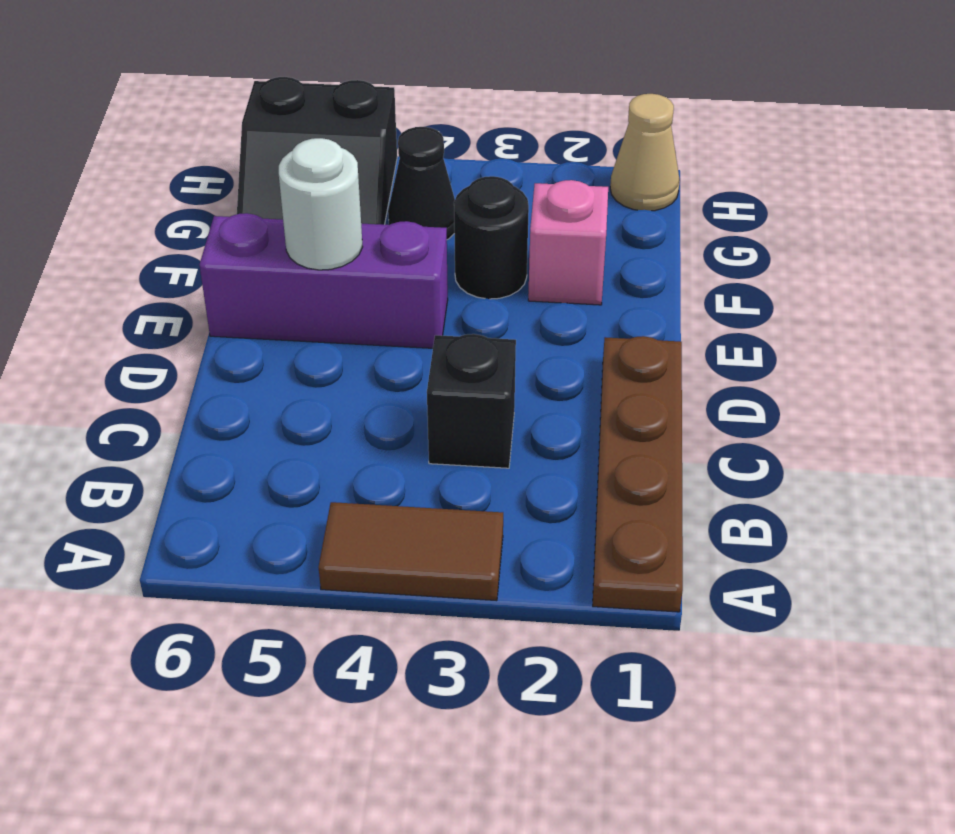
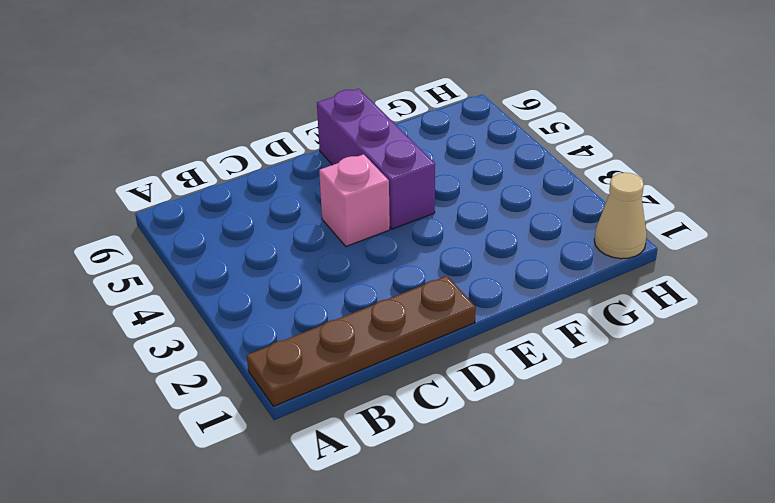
pink brick D4 level 1 -> pink brick F2 level 1
none -> brown tile A3:A4 level 1
none -> black brick C3 level 1

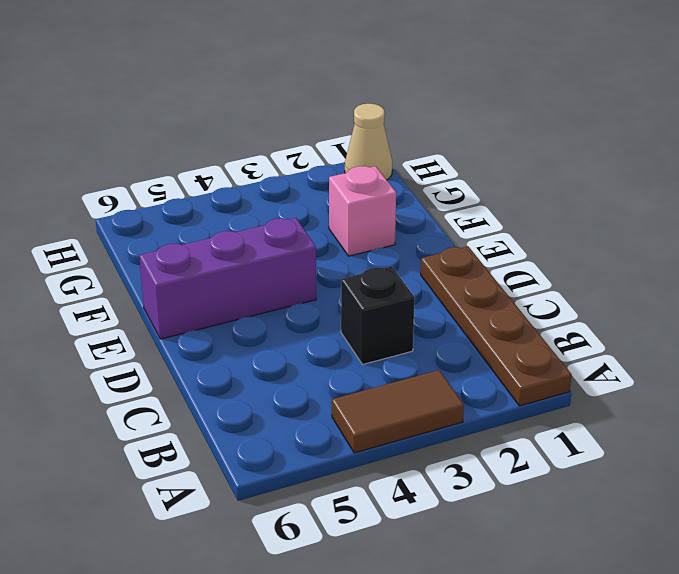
none -> black round brick F3 level 1
none -> black cone G4 level 1

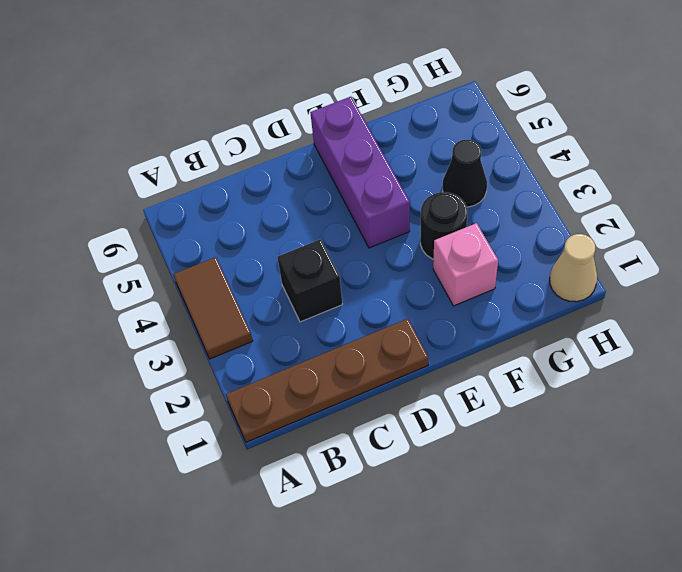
none -> black slope G5:H6 level 1 top H
none -> white round brick E5 level 2

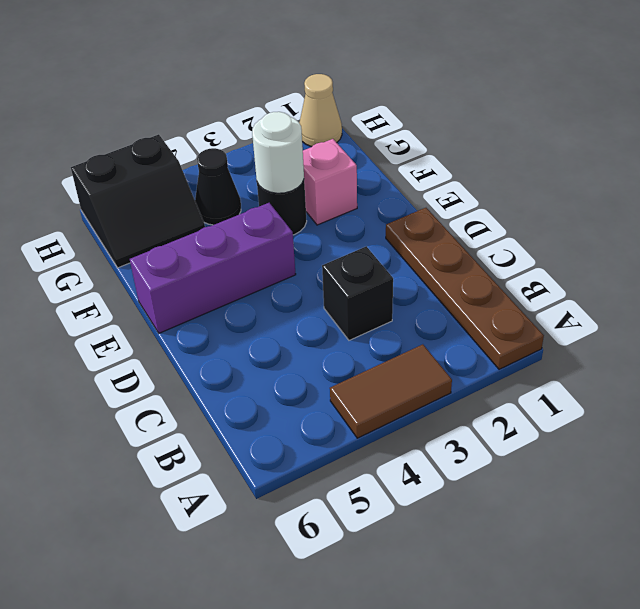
white round brick F3 level 2 -> white round brick E5 level 2

